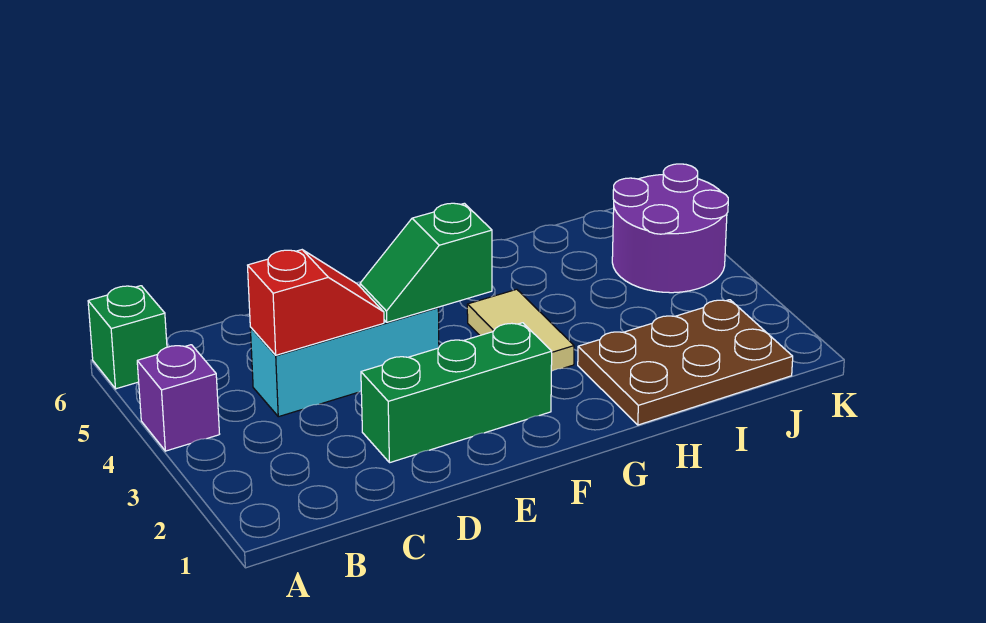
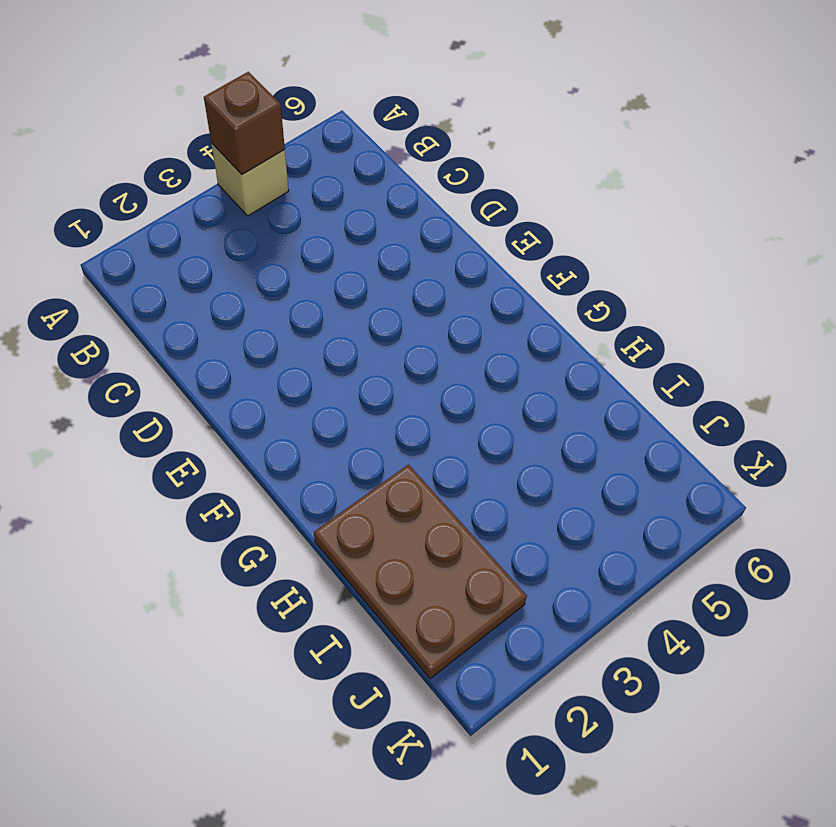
tan brick A4 level 1 -> purple brick A4 level 1
brown brick A4 level 2 -> none
none -> green brick A6 level 1
none -> cyan brick C4:E4 level 1

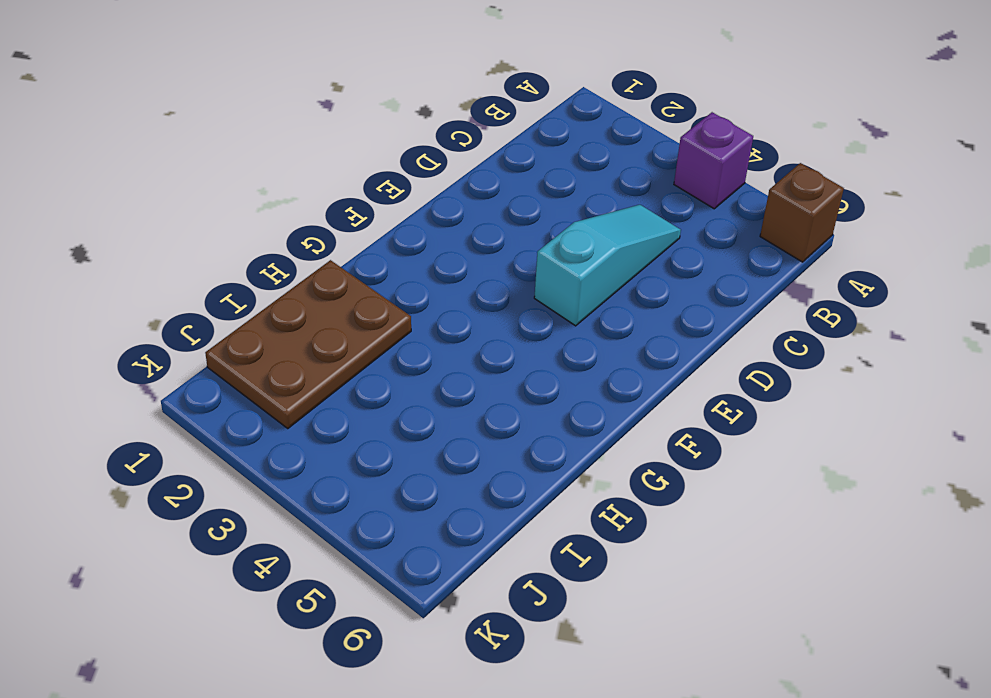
brown brick A6 level 1 -> green brick A6 level 1
cyan slope C4:E4 level 1 top E -> cyan brick C4:E4 level 1
none -> green brick D2:F2 level 1
none -> tan tile G3:G4 level 1

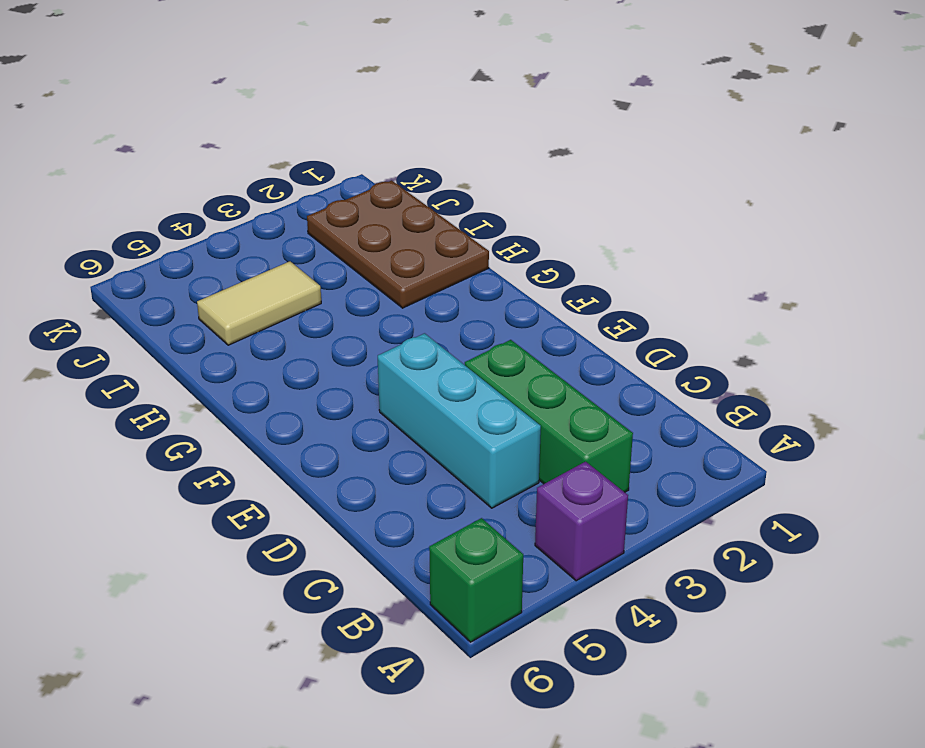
green brick B3:D3 level 1 -> green brick D2:F2 level 1
tan tile I4:I5 level 1 -> tan tile G3:G4 level 1
none -> purple round brick J4:K5 level 1
none -> red slope C4:D4 level 2 top C

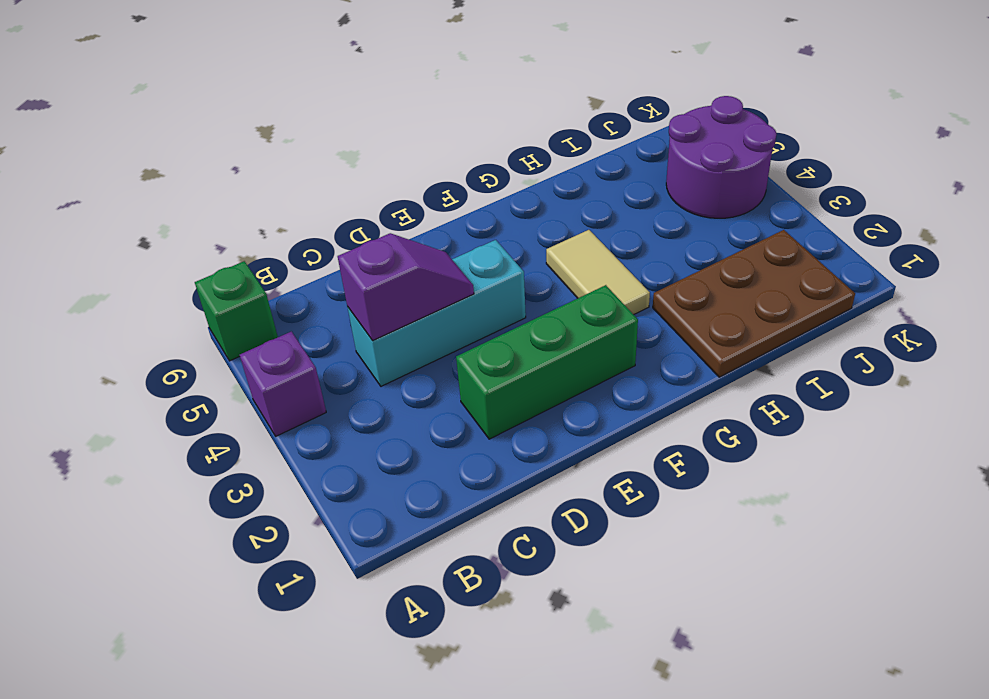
purple slope C4:D4 level 2 top C -> red slope C4:D4 level 2 top C
none -> green slope E4:F4 level 2 top F

